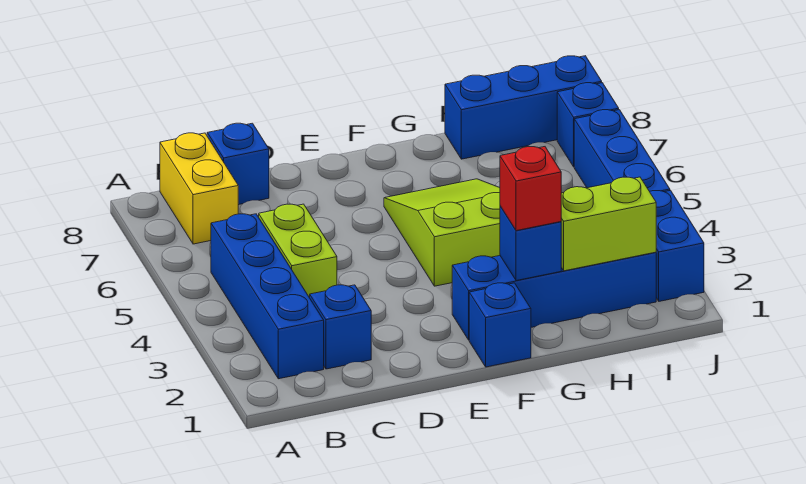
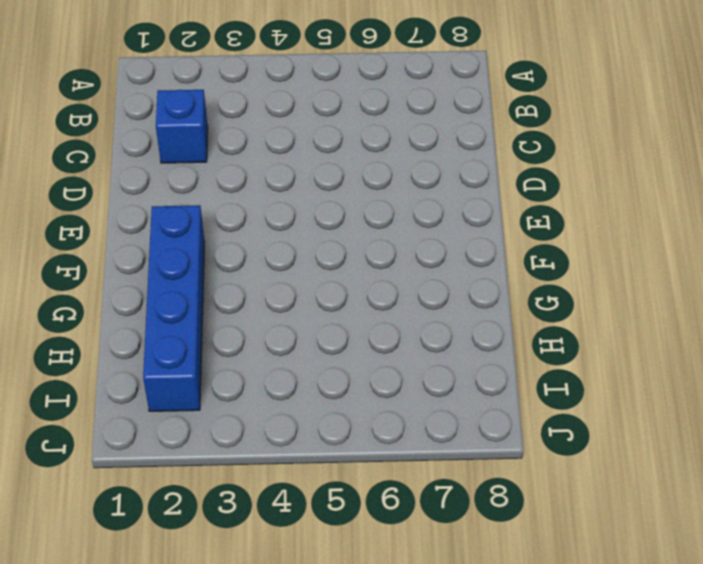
none -> blue brick B2:B5 level 1
none -> yellow brick B7:B8 level 1
none -> lime brick C4:C5 level 1

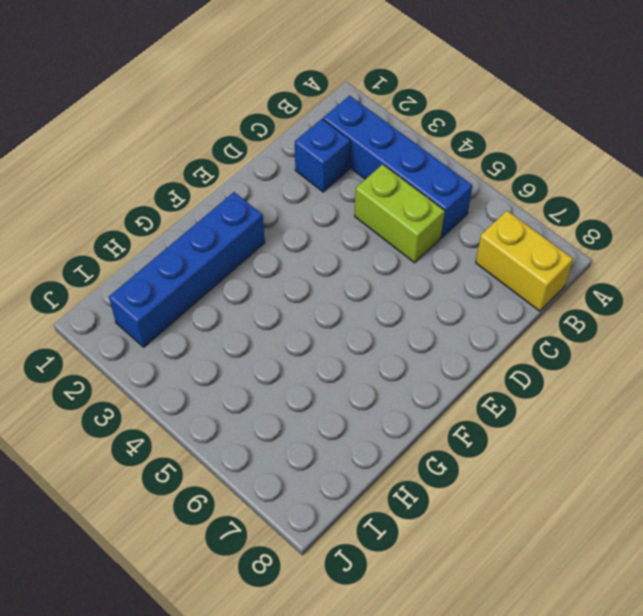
none -> blue brick C8 level 1
none -> blue brick F1 level 1
none -> lime slope F4:G6 level 1 top 4

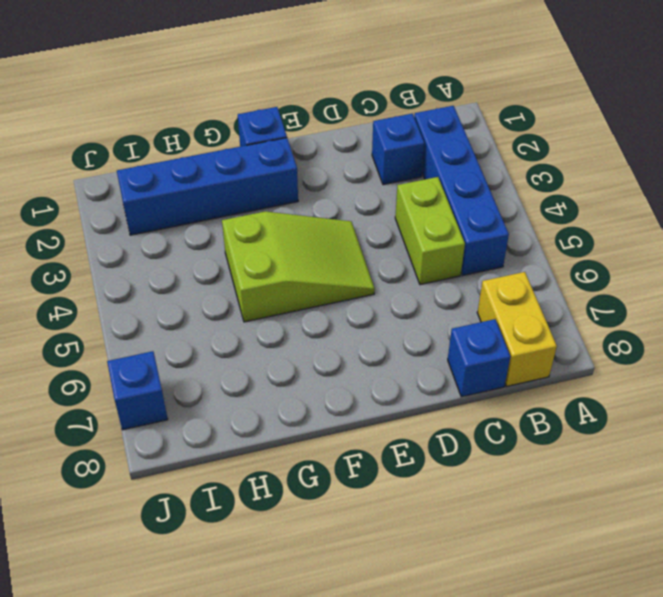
lime slope E4:G5 level 1 top G -> lime slope F4:G6 level 1 top 4
none -> blue brick H8:J8 level 1
none -> blue brick J2:J3 level 1
none -> blue brick J4:J6 level 1

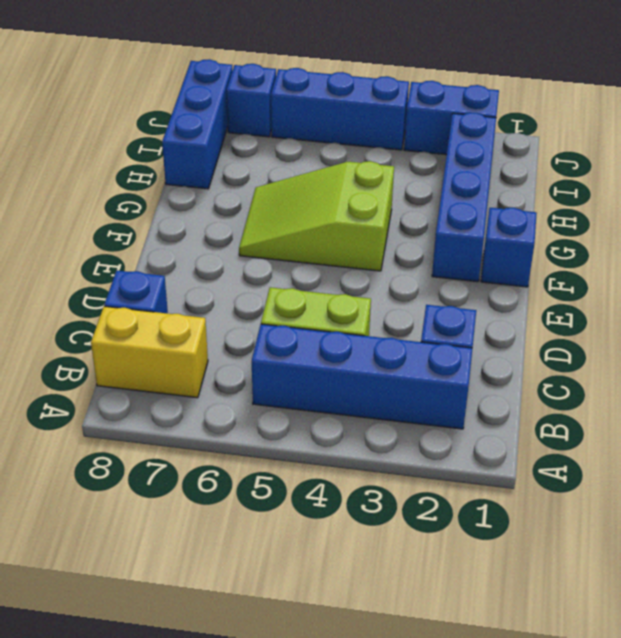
none -> blue brick G2 level 2
none -> lime brick H2:I2 level 2
none -> red brick G2 level 3

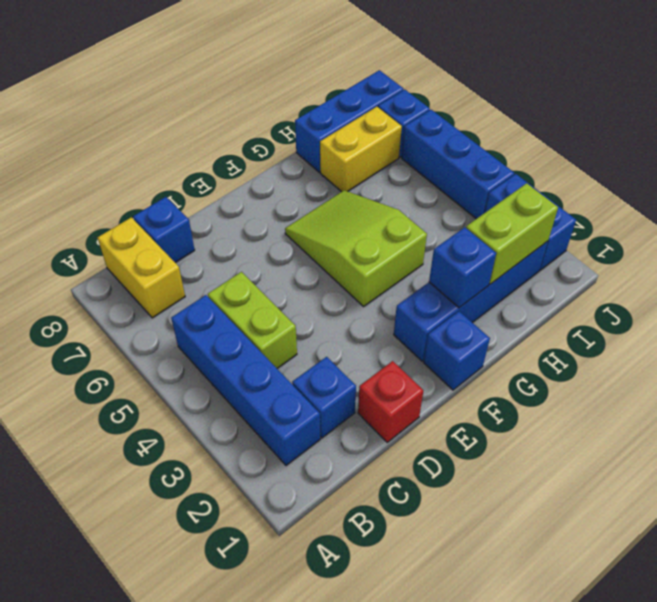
red brick D1 level 1 -> red brick G2 level 3
yellow brick H7:I7 level 1 -> none

